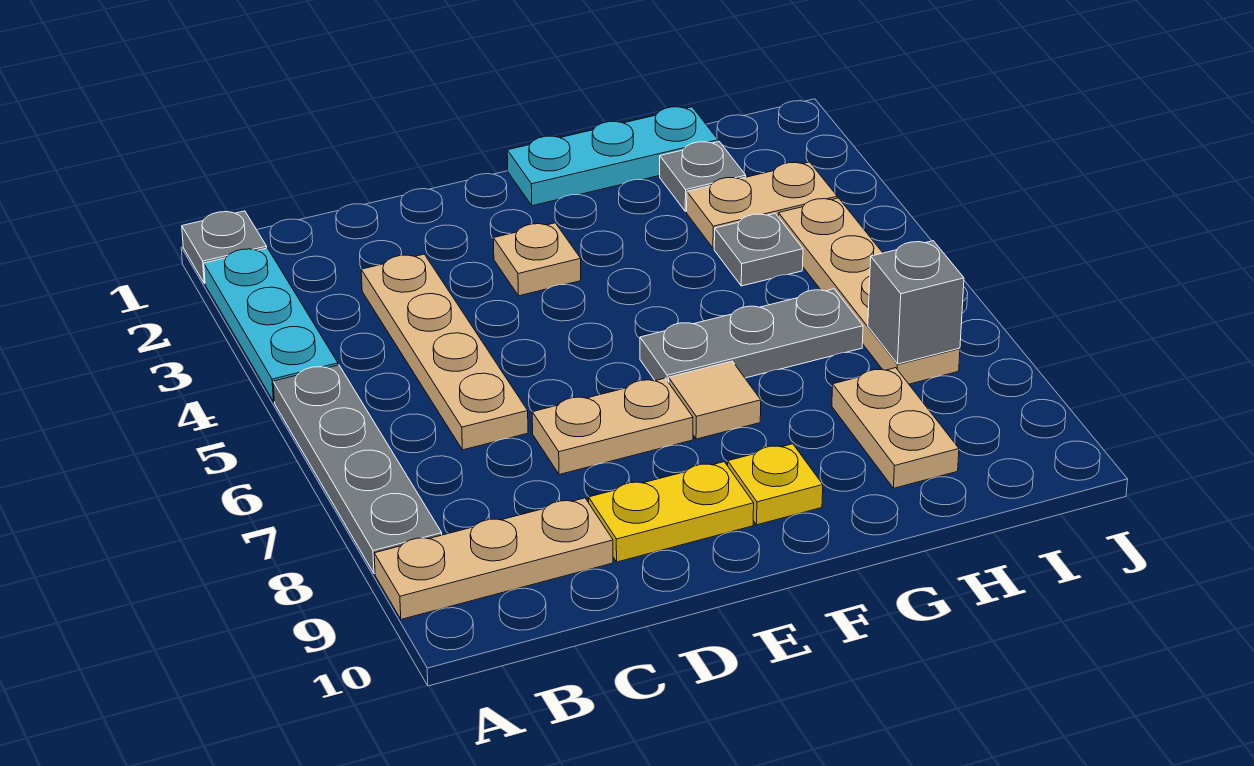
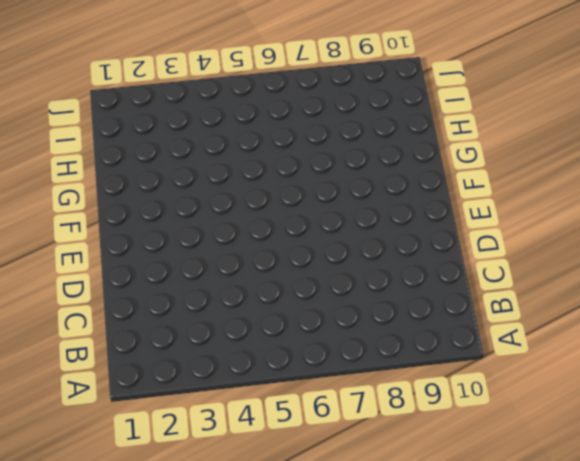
none -> grey plate A1 level 1
none -> cyan plate A2:A4 level 1
none -> grey plate A5:A8 level 1

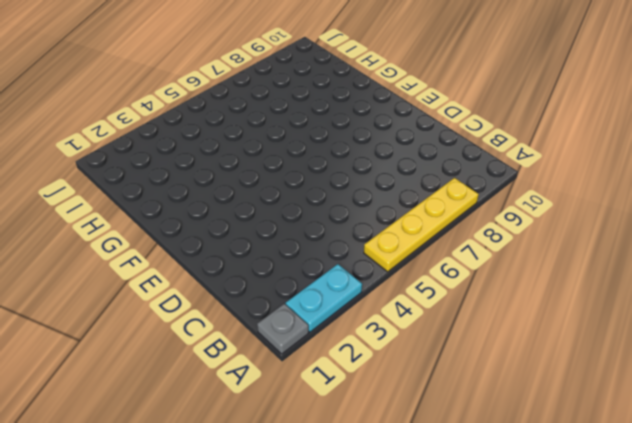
cyan plate A2:A3 level 1 -> cyan plate A2:A4 level 1
yellow plate A5:A8 level 1 -> grey plate A5:A8 level 1
none -> tan plate A9:C9 level 1
none -> tan plate C3:C6 level 1
none -> tan plate D7:E7 level 1

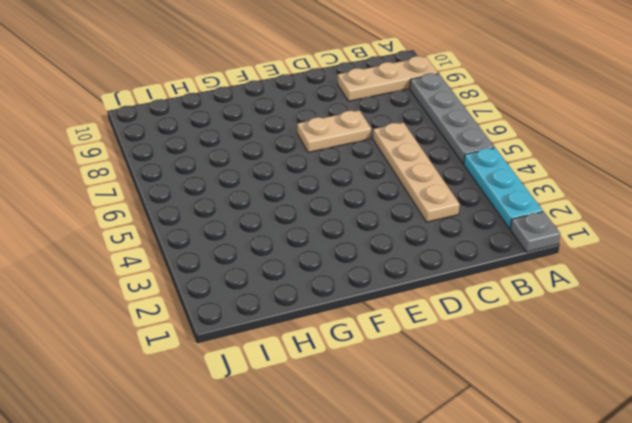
none -> yellow plate D9:E9 level 1
none -> tan plate E3 level 1
none -> cyan plate F1:H1 level 1

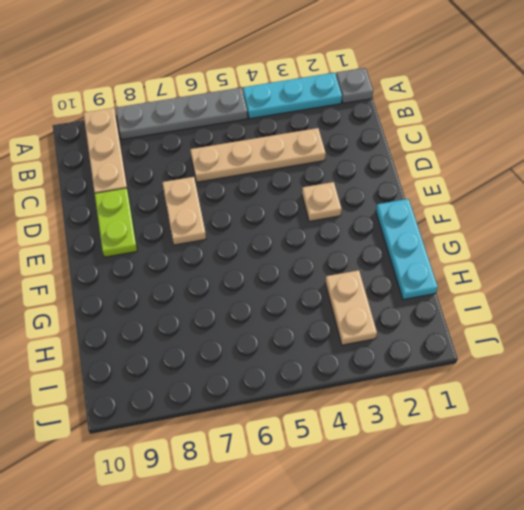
lime plate D9:E9 level 1 -> yellow plate D9:E9 level 1
none -> grey plate F6:H6 level 1
none -> tan tile F7 level 1
none -> yellow plate F9 level 1

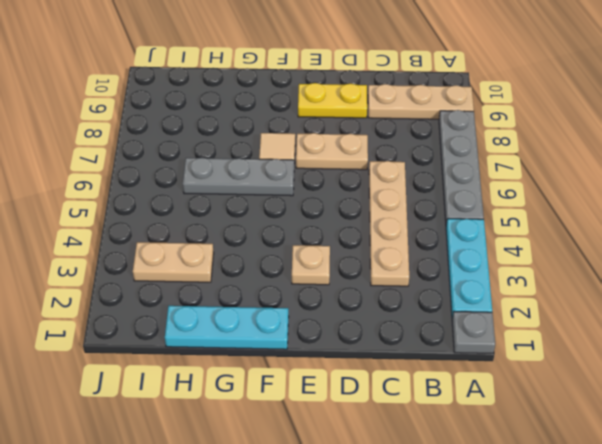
none -> yellow plate F9 level 1
none -> grey plate H2 level 1
none -> grey plate H4 level 1

